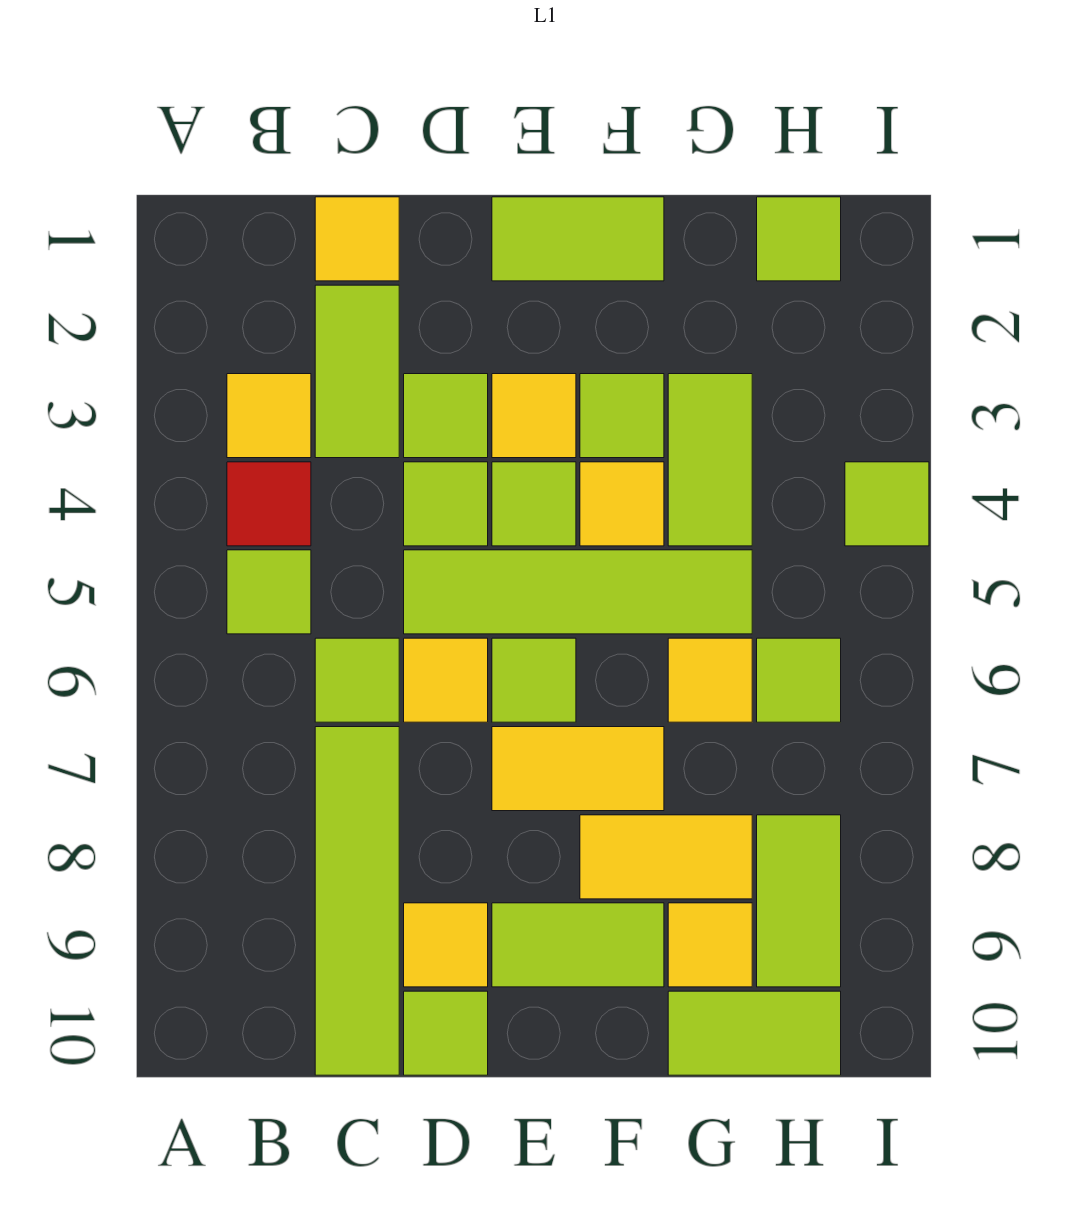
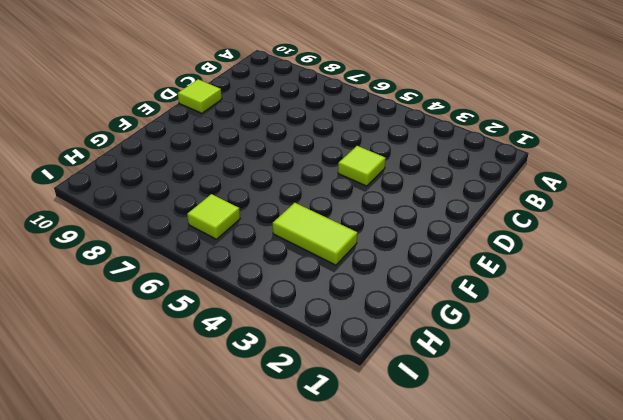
none -> yellow tile B3 level 1
none -> red tile B4 level 1
none -> lime tile B5 level 1
none -> yellow tile C1 level 1

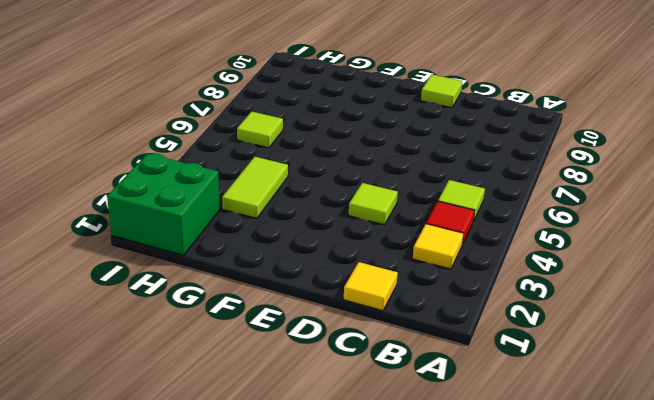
green brick H1:I2 level 1 -> lime tile H1 level 1
none -> lime tile C2:C3 level 1
none -> lime tile C6 level 1
none -> lime tile C7:C10 level 1
none -> lime tile D3 level 1

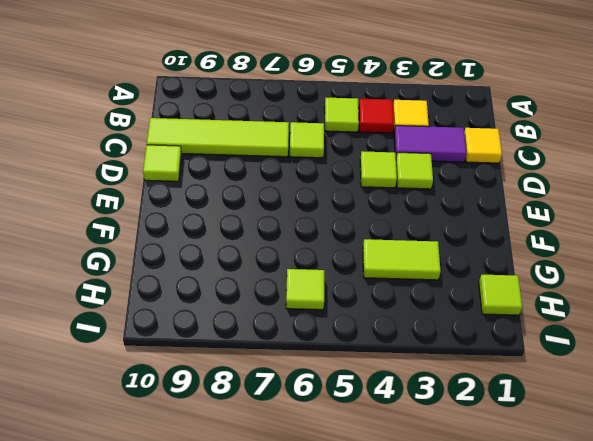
purple tile C2:C3 level 1 -> lime tile C2:C3 level 1
none -> lime tile D5:G5 level 1
none -> yellow tile D6 level 1
none -> yellow tile D9 level 1
none -> lime tile E1:F1 level 1

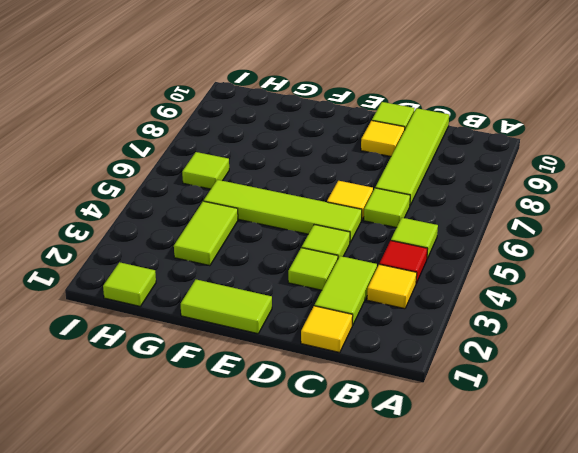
none -> yellow tile E3 level 1
none -> lime tile E4 level 1
none -> lime tile E6 level 1
none -> yellow tile E7:F7 level 1

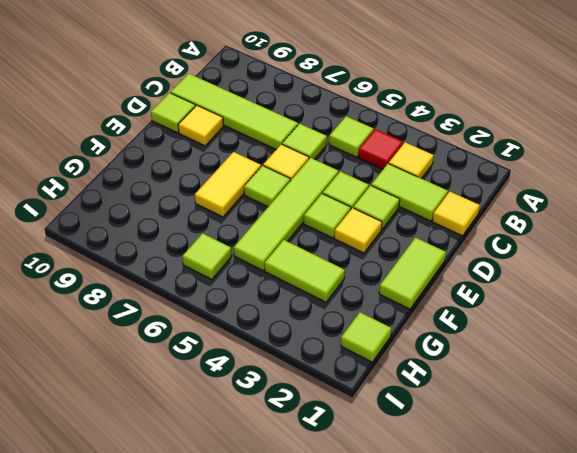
none -> lime tile E9:F9 level 1
none -> lime tile F3 level 1
none -> yellow tile F4 level 1
none -> yellow tile F8:G8 level 1

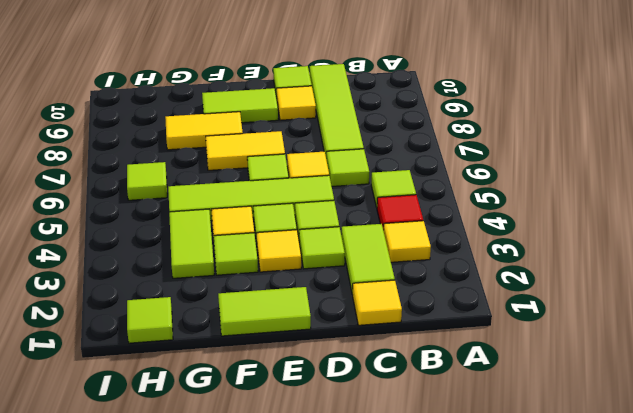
none -> yellow tile G6 level 1
none -> yellow tile G9 level 1
none -> lime tile G10:H10 level 1
none -> lime tile H8:H9 level 1

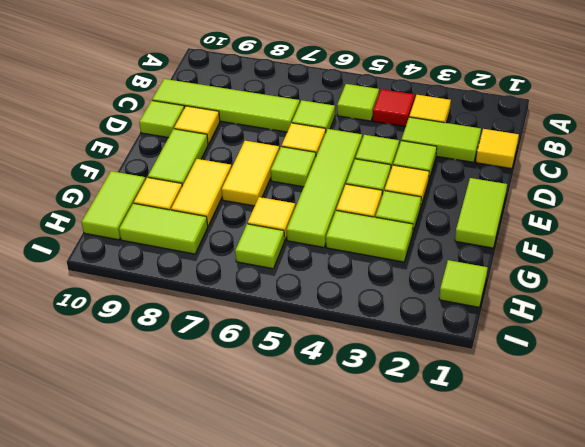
none -> lime tile I4 level 1

